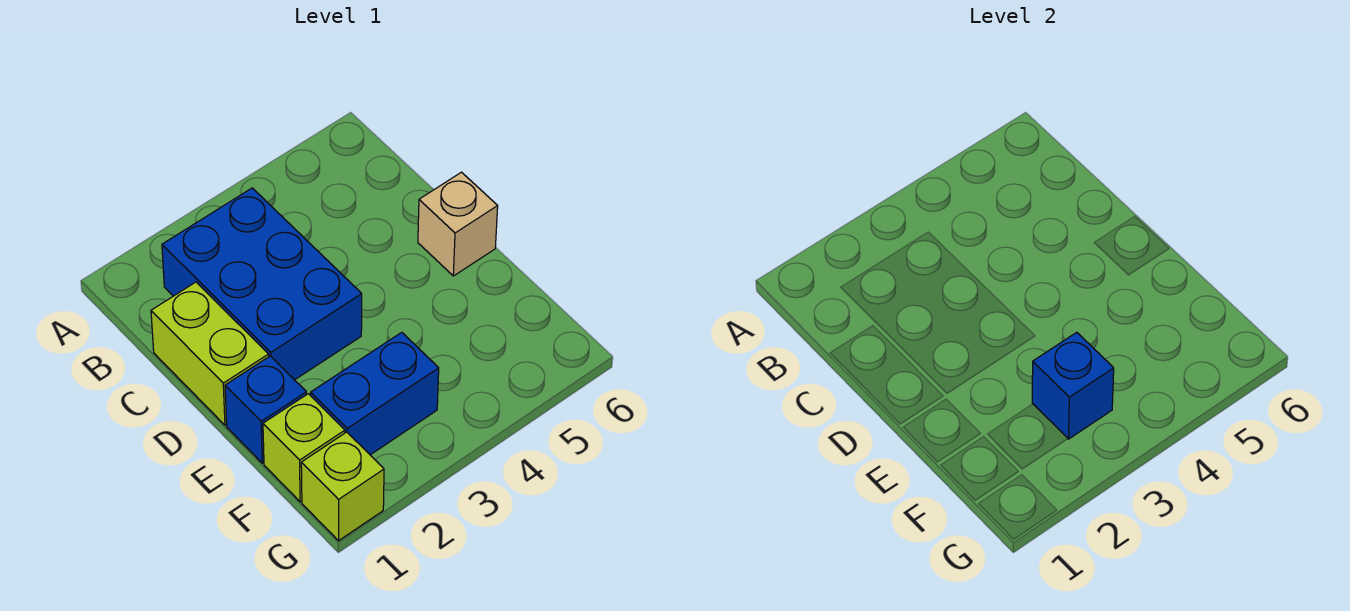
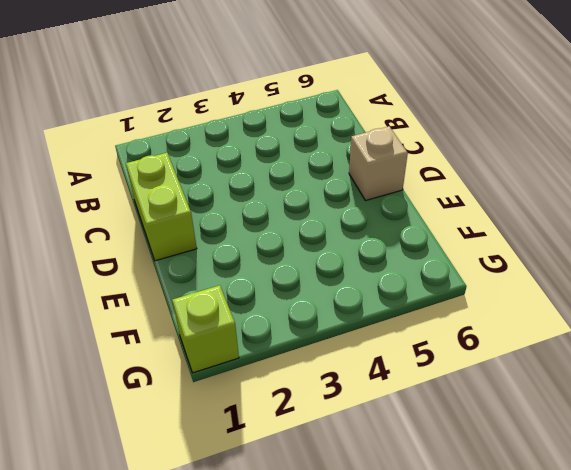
none -> blue brick B2:D3 level 1
none -> blue brick E1 level 1

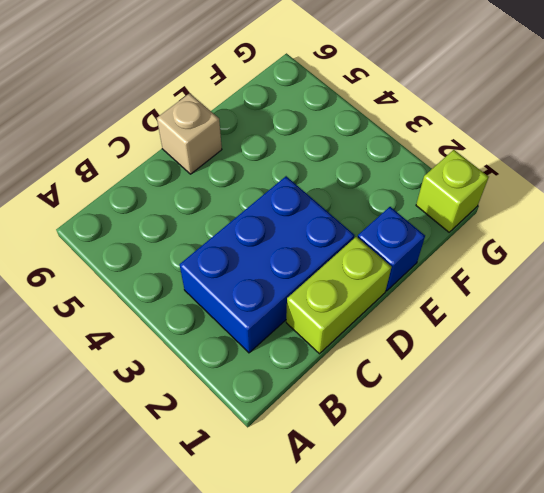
none -> lime brick F1 level 1
none -> blue brick F2:F3 level 1

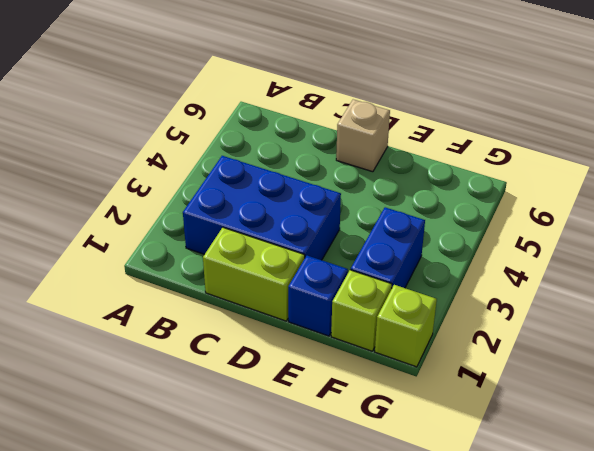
none -> blue brick F3 level 2

